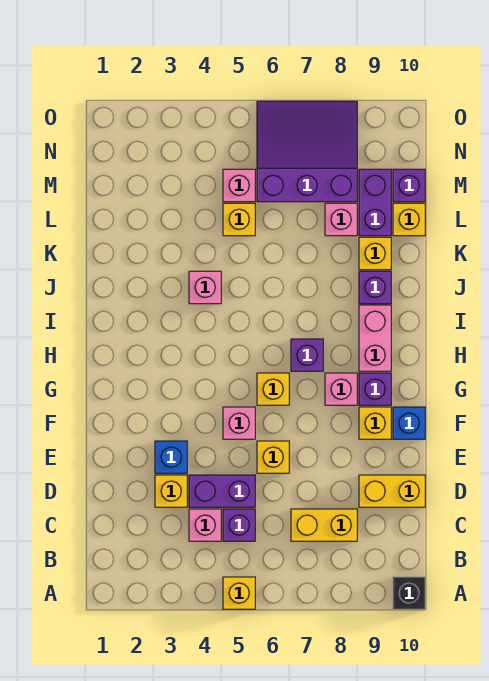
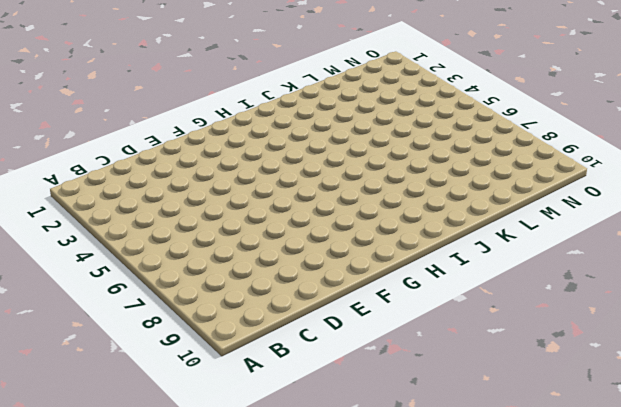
none -> yellow brick A5 level 1
none -> black brick A10 level 1
none -> pink brick C4 level 1

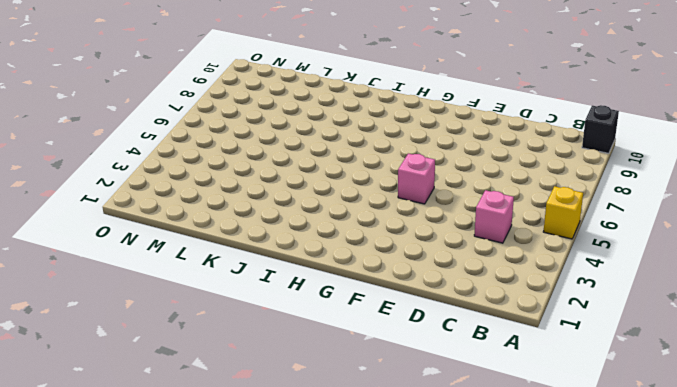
none -> purple brick C5 level 1
none -> yellow brick C7:C8 level 1
none -> yellow brick D3 level 1

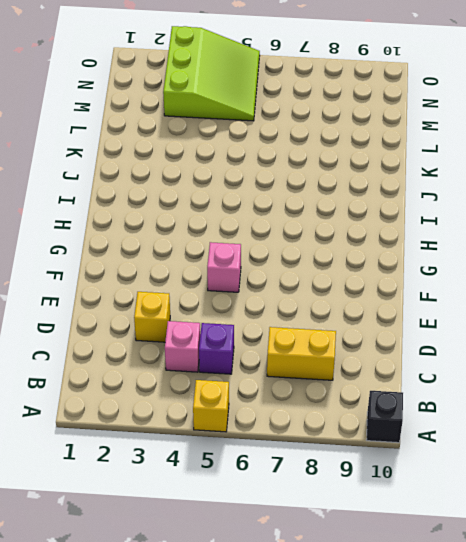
lime slope M3:O5 level 1 top 3 -> pink brick M5 level 1
none -> purple brick D4:D5 level 1
none -> yellow brick D9:D10 level 1
none -> blue brick E3 level 1

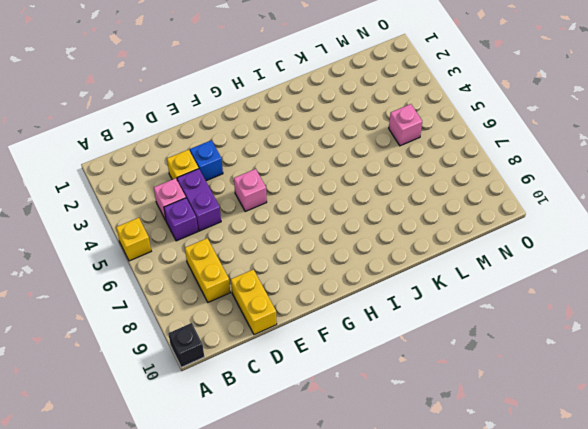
none -> yellow brick E6 level 1
none -> yellow brick F9 level 1
none -> blue brick F10 level 1

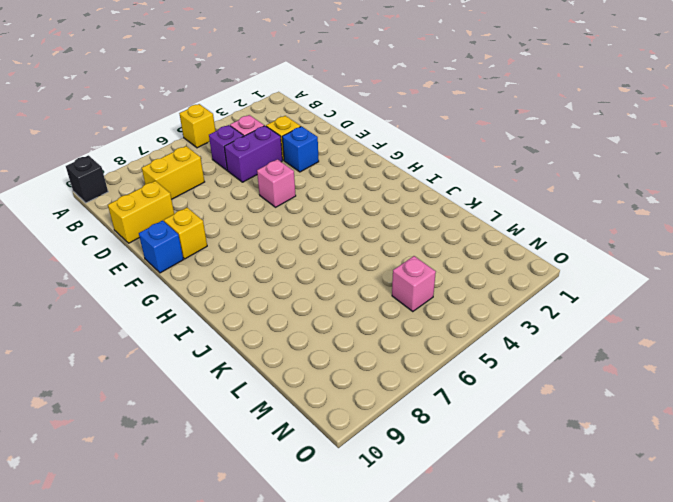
none -> yellow brick E6 level 1
none -> yellow brick G6 level 1
none -> pink brick G8 level 1

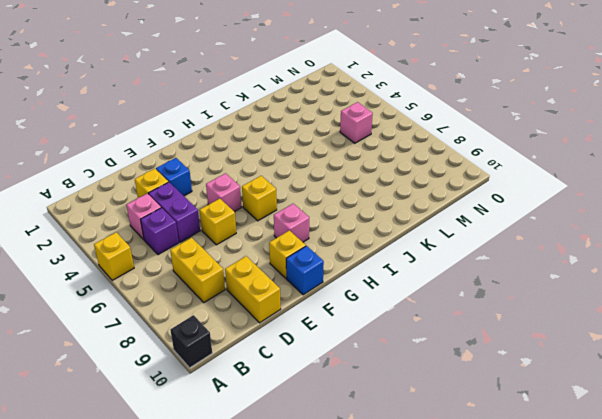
none -> purple brick G9 level 1
none -> purple brick H7 level 1
none -> pink brick H9:I9 level 1

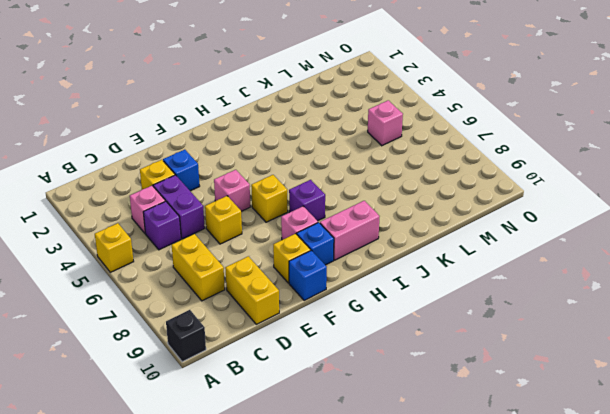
blue brick G9 level 1 -> purple brick G9 level 1
none -> pink brick J4 level 1
none -> purple brick J9 level 1
none -> yellow brick K9 level 1

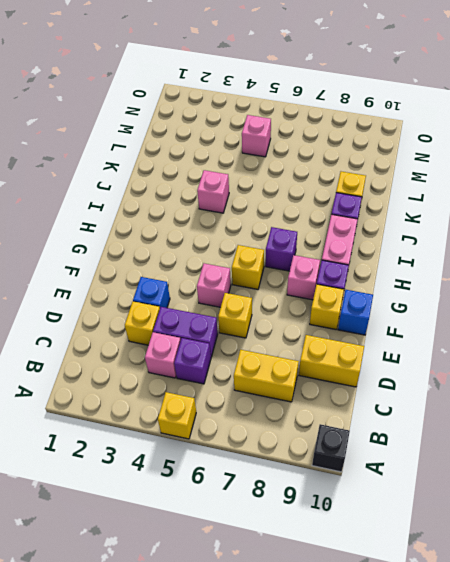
none -> yellow brick L5 level 1
none -> pink brick L8 level 1
none -> purple brick L9:M9 level 1

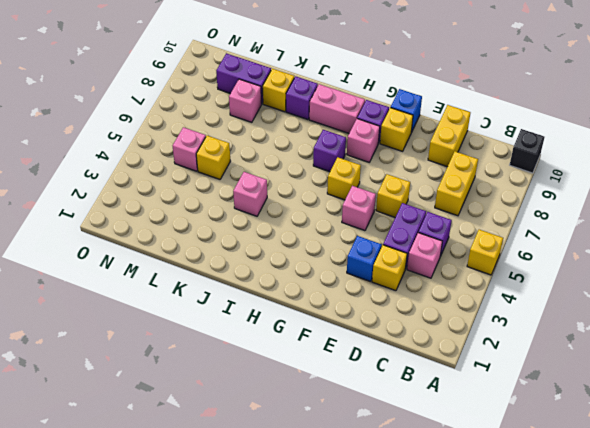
none -> yellow brick L10 level 1
none -> purple slope M6:O8 level 1 top M
none -> purple brick M10 level 1

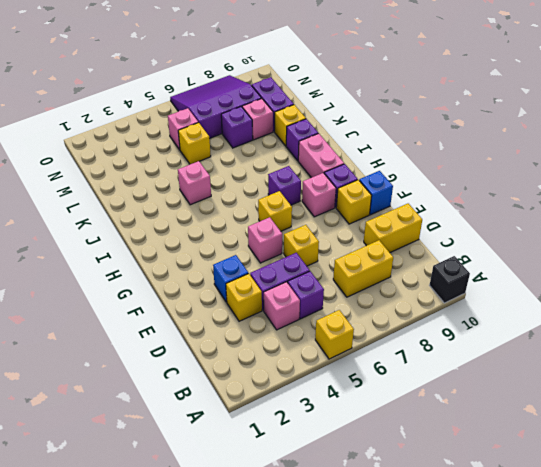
purple brick L7 level 1 -> purple brick M10 level 1
none -> yellow brick L10 level 1

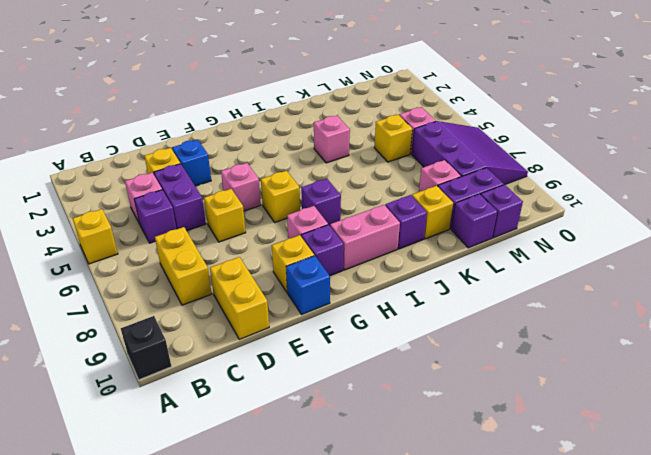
purple brick L10 level 1 -> yellow brick L10 level 1

